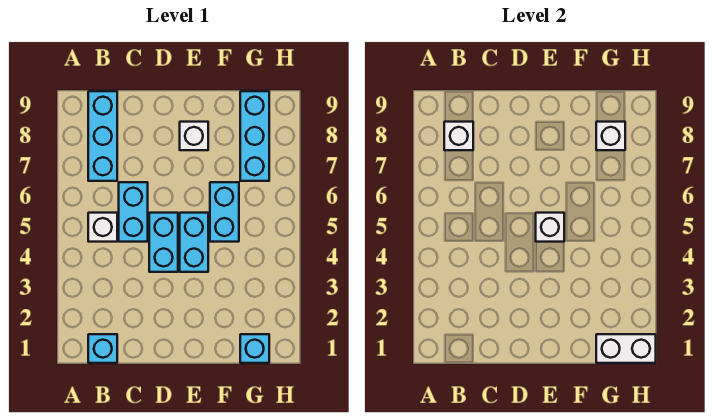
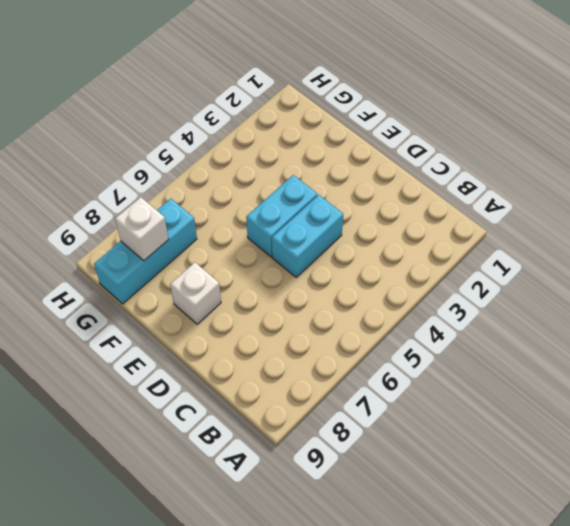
none -> cyan brick B1 level 1
none -> white brick B5 level 1
none -> cyan brick B7:B9 level 1

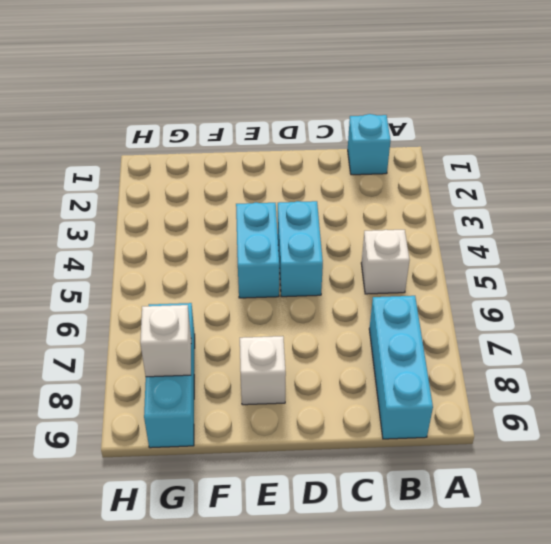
none -> cyan brick C5:C6 level 1
none -> cyan brick F5:F6 level 1
none -> cyan brick G1 level 1

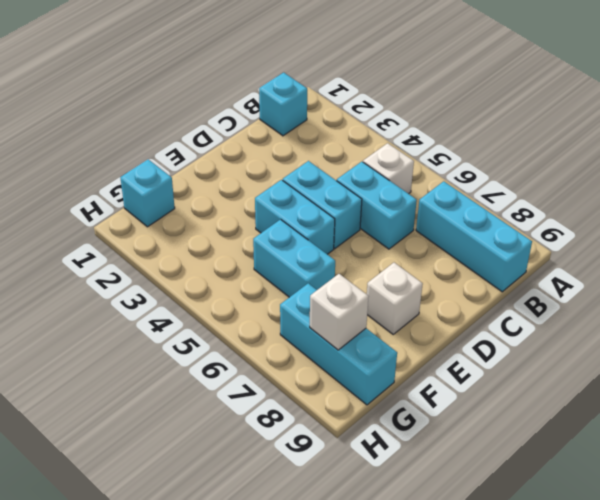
none -> white brick B8 level 2
none -> white brick E5 level 2
none -> white brick G1:H1 level 2

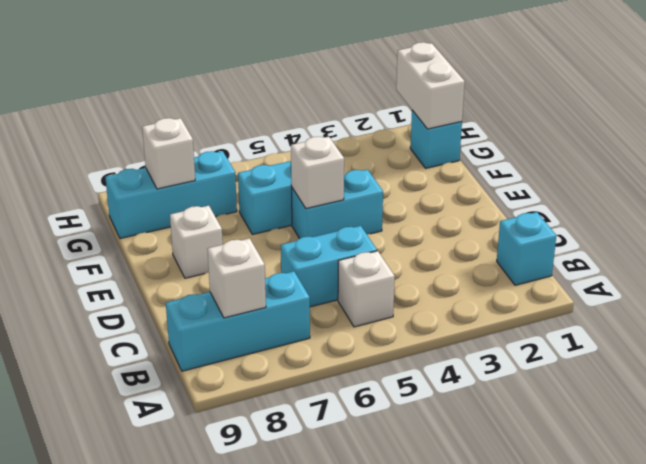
none -> cyan brick D4:D5 level 1

